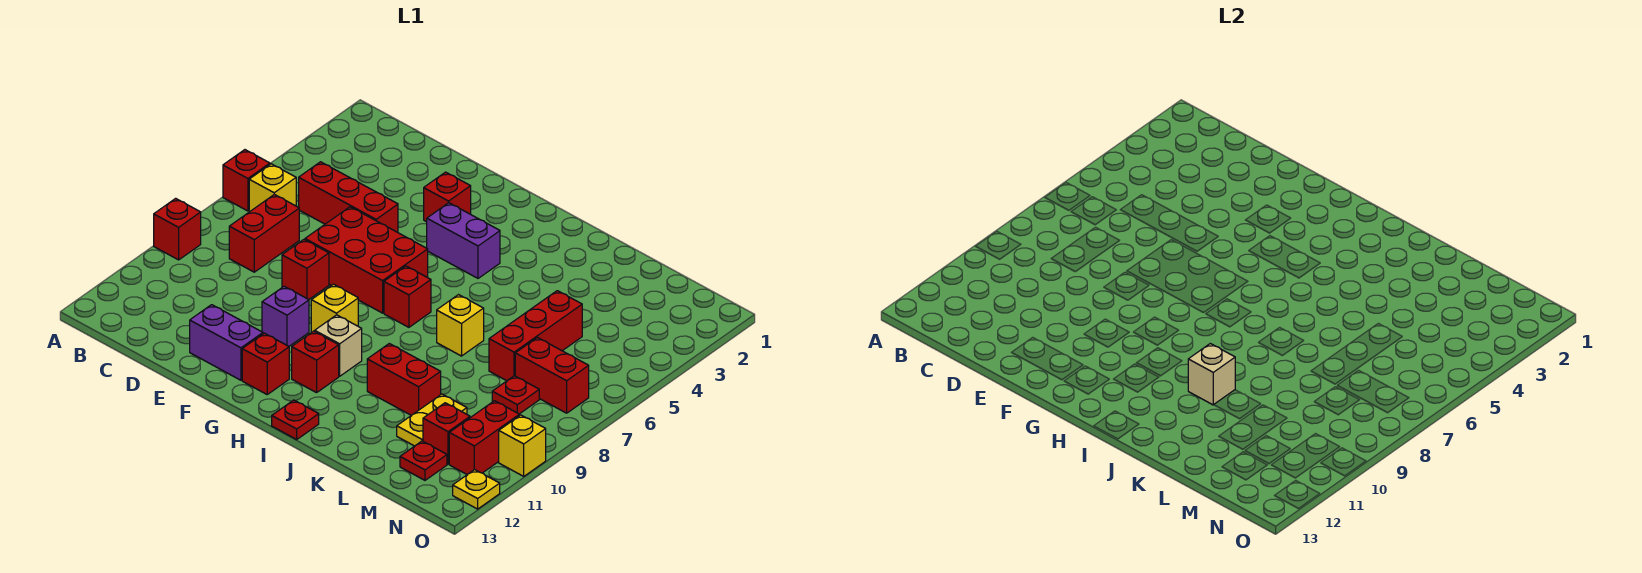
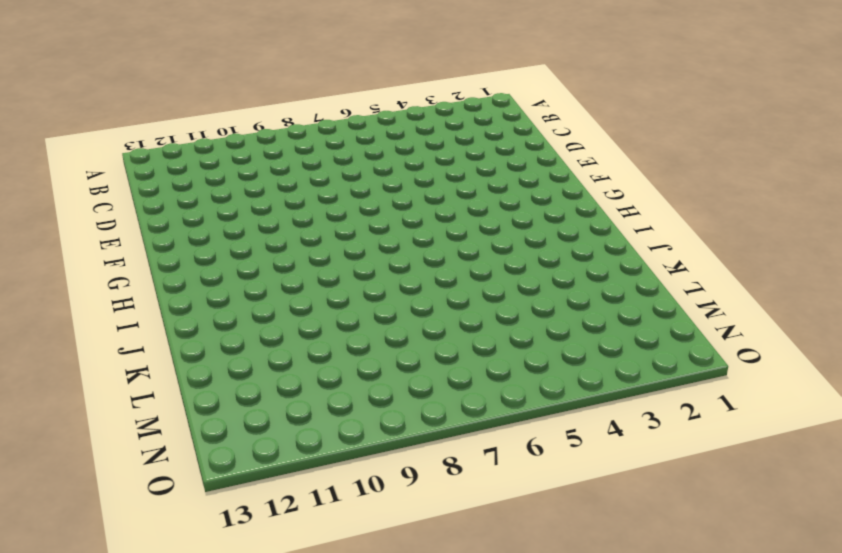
none -> red brick A6 level 1
none -> red brick A9 level 1
none -> yellow brick B6 level 1

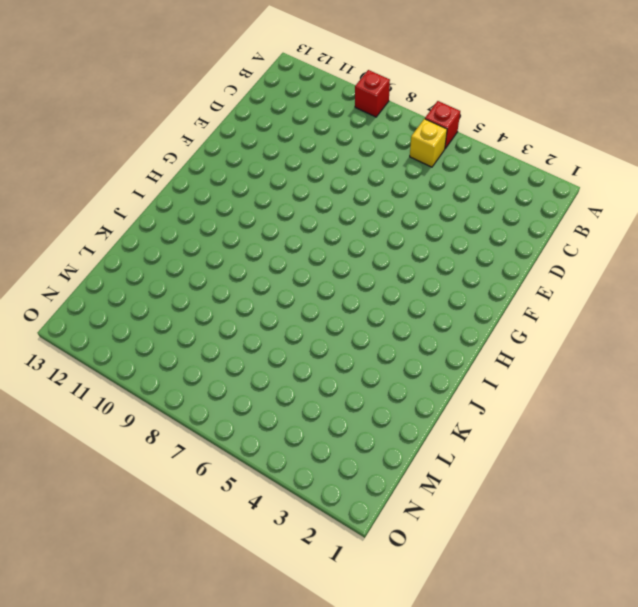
none -> red brick C5:E5 level 1
none -> red brick C7:C8 level 1
none -> red brick E6:G7 level 1

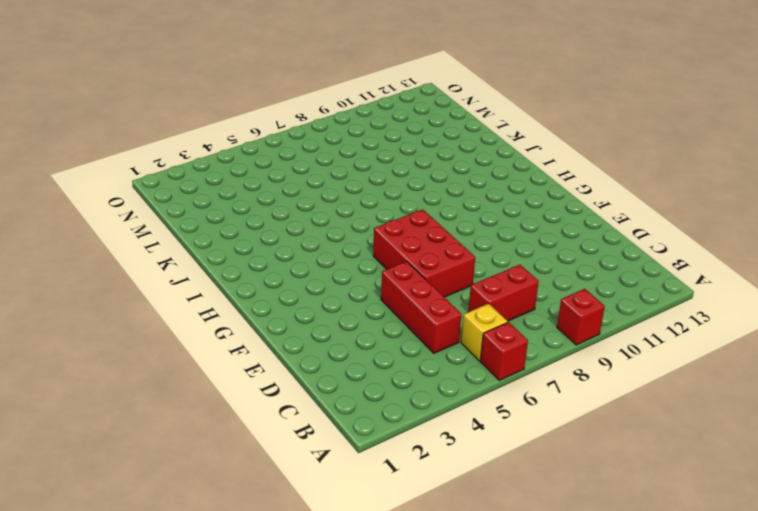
none -> red brick E8 level 1
none -> purple brick E12:F12 level 1
none -> red brick F3 level 1

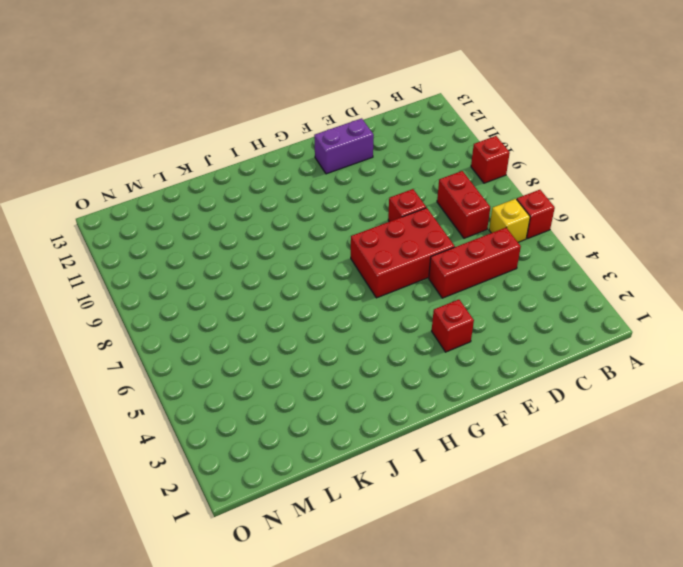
none -> purple brick F10 level 1
none -> purple brick G4:H4 level 1
none -> yellow brick G9 level 1

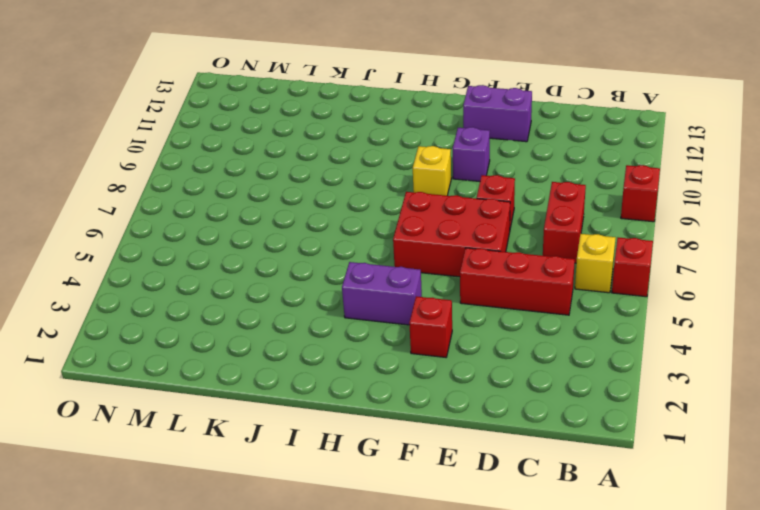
none -> red brick G12 level 1
none -> red brick H7 level 1
none -> tan brick H10 level 1

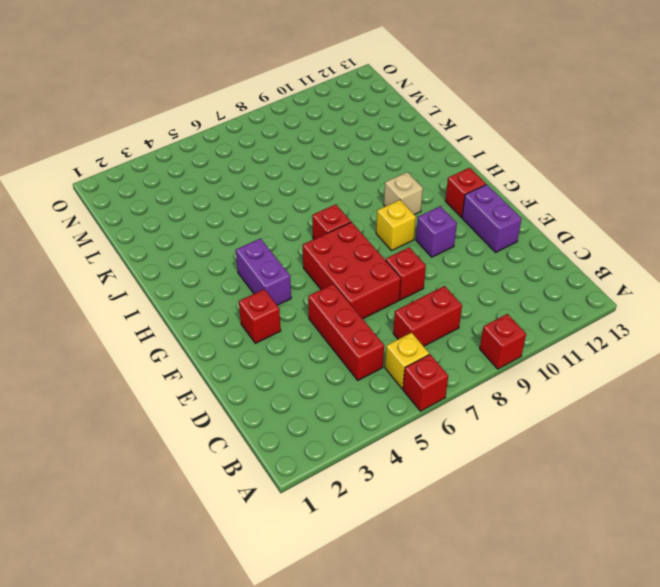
none -> red brick H11 level 1
none -> red plate I13 level 1
none -> yellow brick J7 level 1

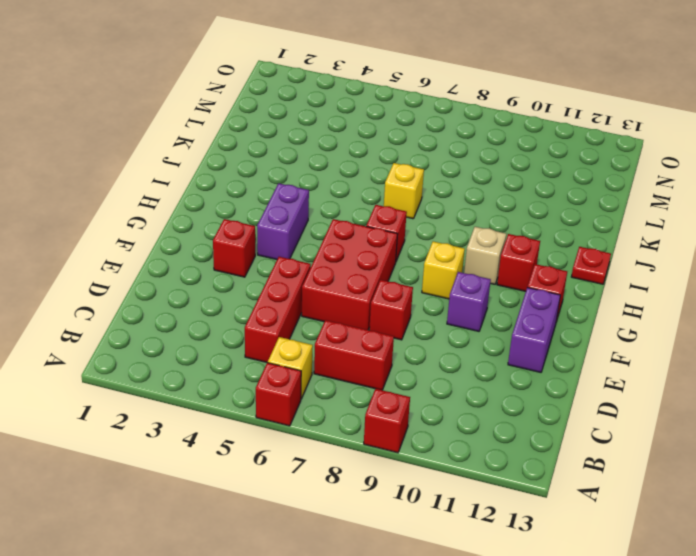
none -> red brick J10:K10 level 1
none -> red brick L5:L7 level 1
none -> yellow plate L10:L11 level 1

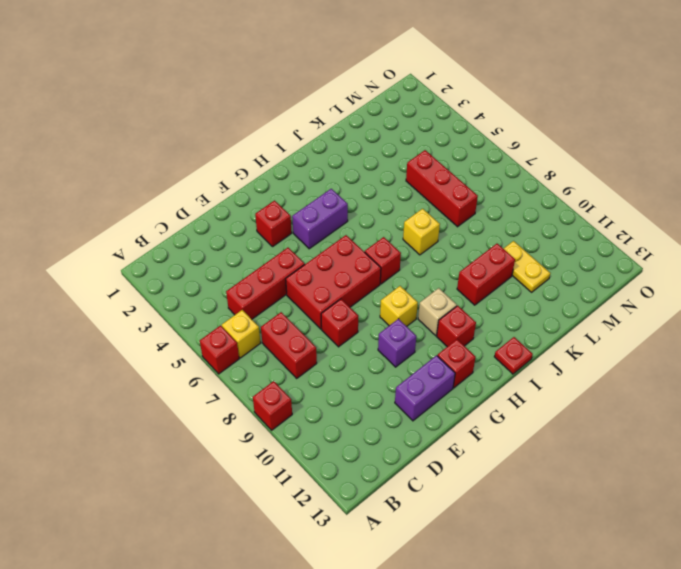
none -> red brick M7:N7 level 1
none -> red plate M8 level 1
none -> red brick M11 level 1

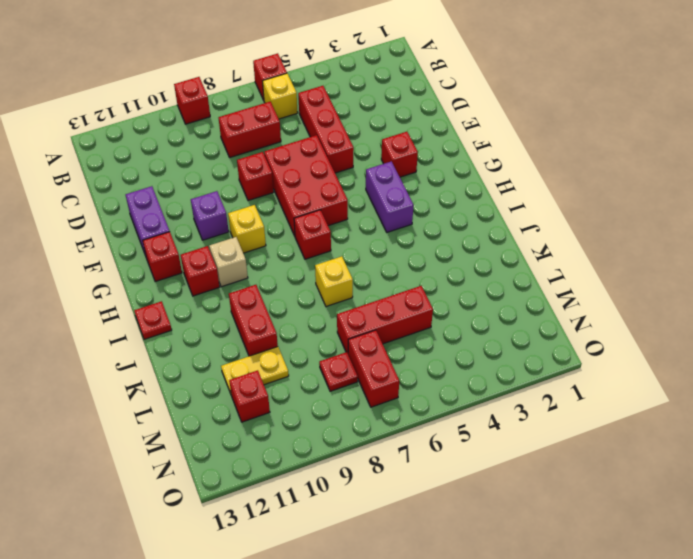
none -> red plate M12 level 1
none -> red brick N10:N11 level 1
none -> yellow brick O10 level 1

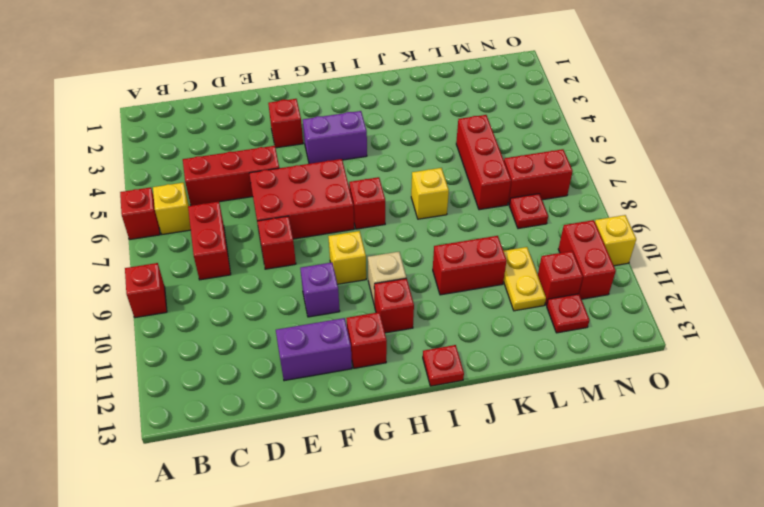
none -> yellow plate O12 level 1
none -> tan brick J10 level 2

